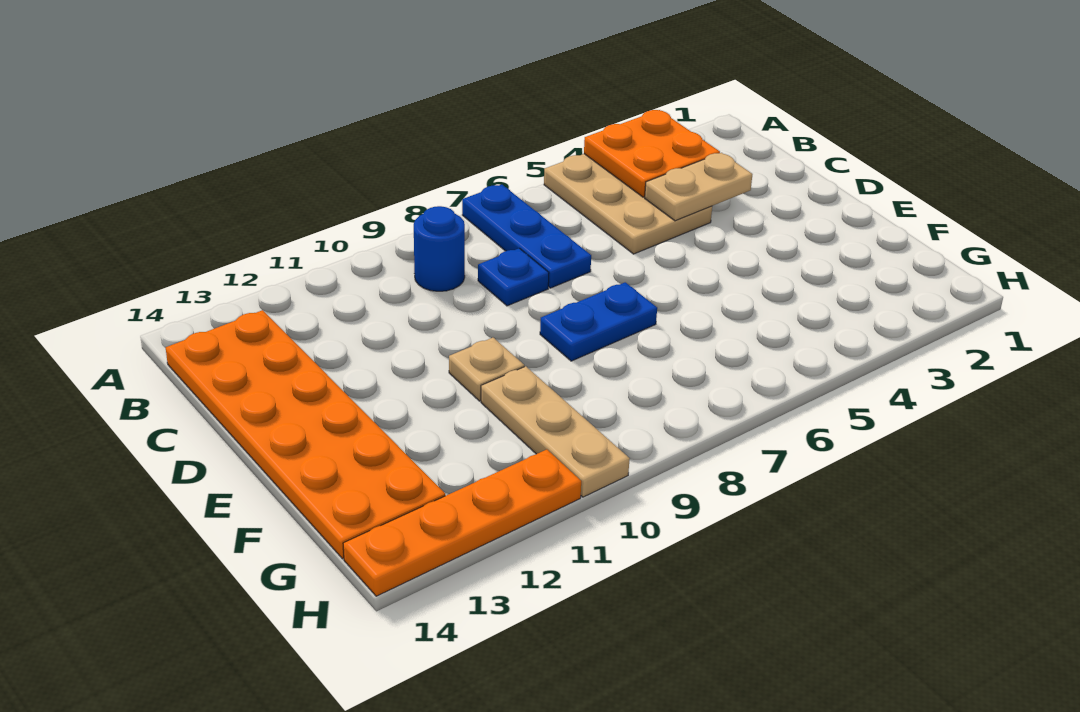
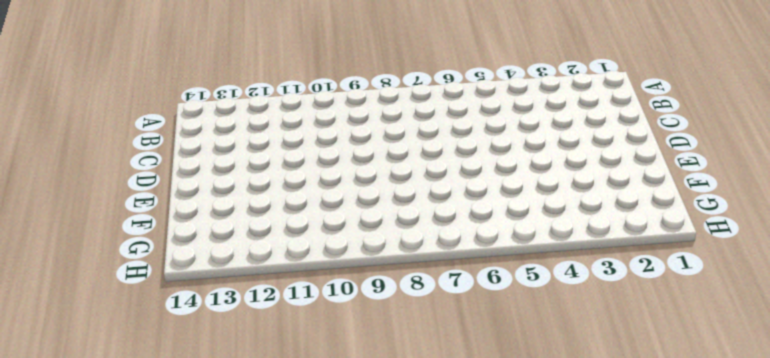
none -> tan plate A4:C5 level 1
none -> blue plate A7:C7 level 1

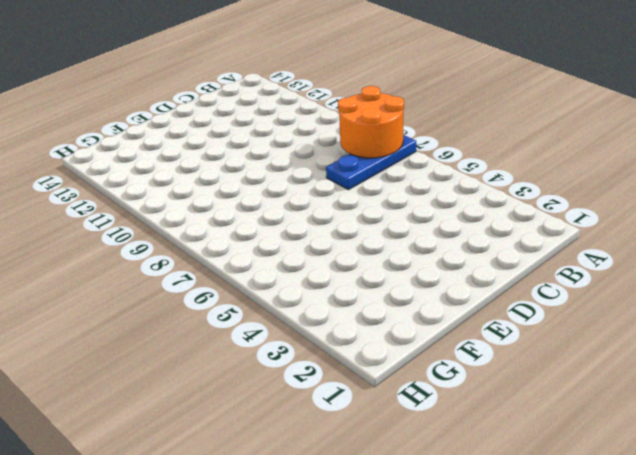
orange round brick A7:B8 level 2 -> none
none -> tan plate A4:C5 level 1
none -> blue round brick B9 level 1

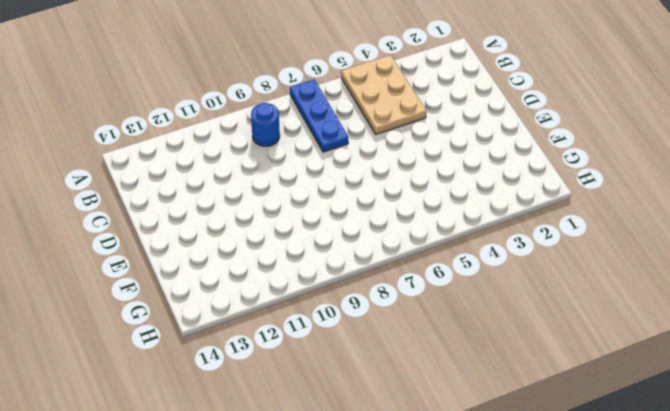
none -> orange plate B13:G14 level 1
none -> blue plate C8 level 1

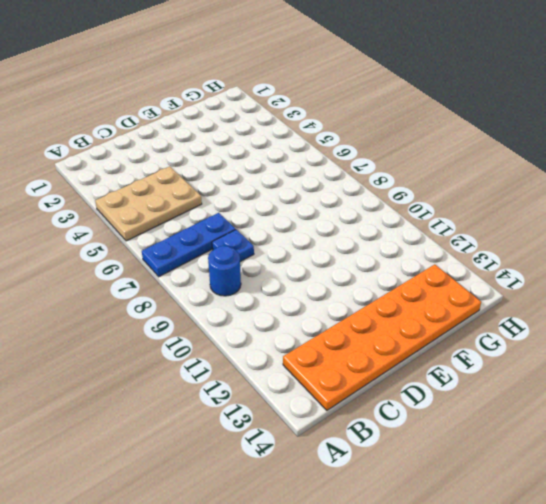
none -> blue plate E7:E8 level 1
none -> tan plate E10 level 1

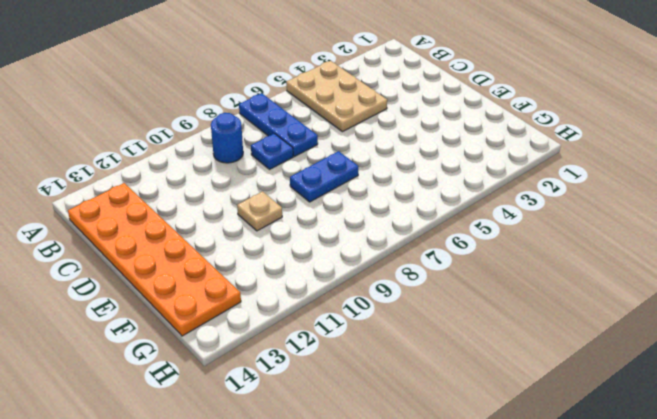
none -> tan plate F10:H10 level 1
none -> orange plate H11:H14 level 1

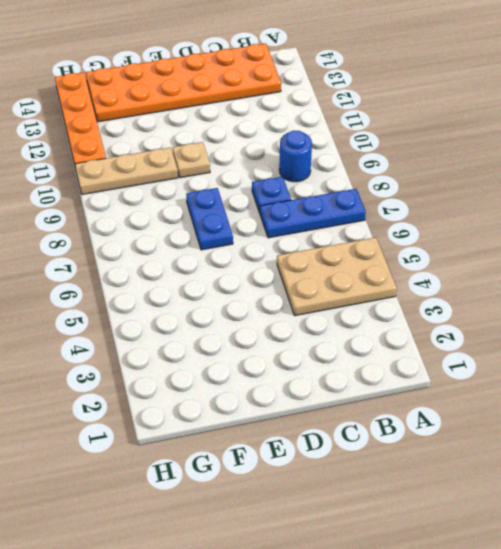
none -> orange plate A3:B4 level 2
none -> tan plate C3:C4 level 2

